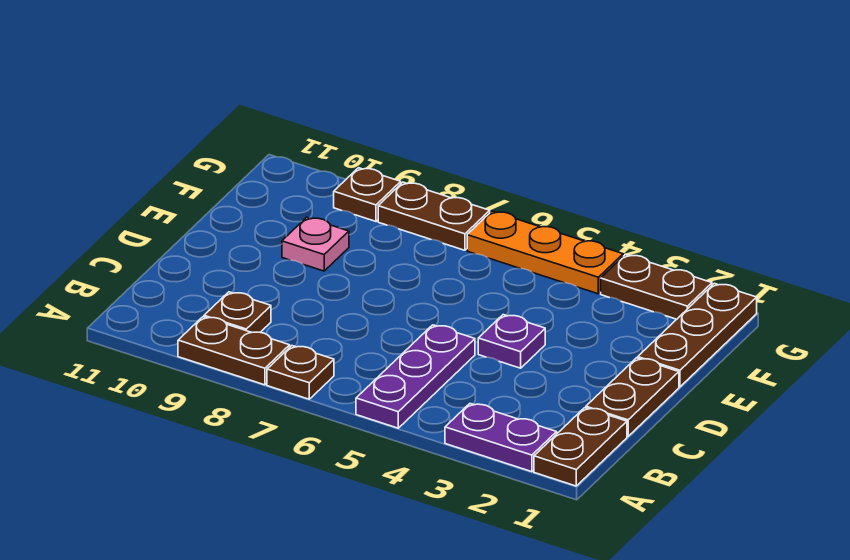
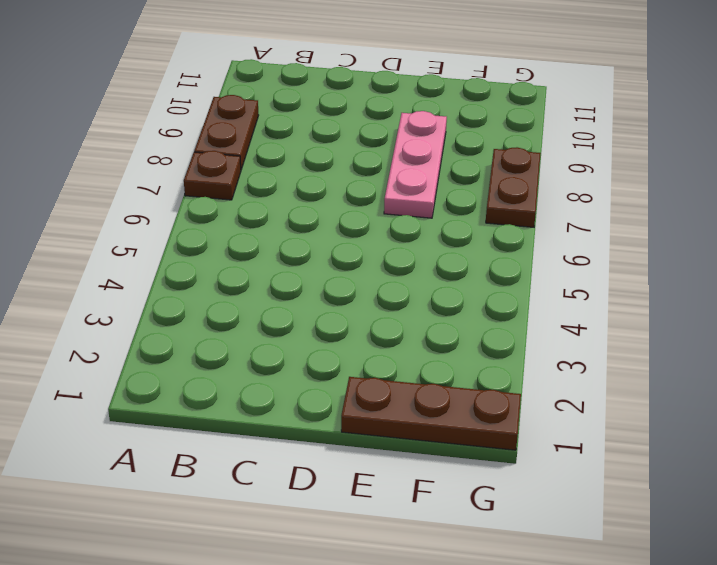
pink plate E7:E9 level 1 -> pink plate E9 level 1
none -> brown plate A1:B1 level 1
none -> purple plate A2:A3 level 1
none -> purple plate A5:C5 level 1

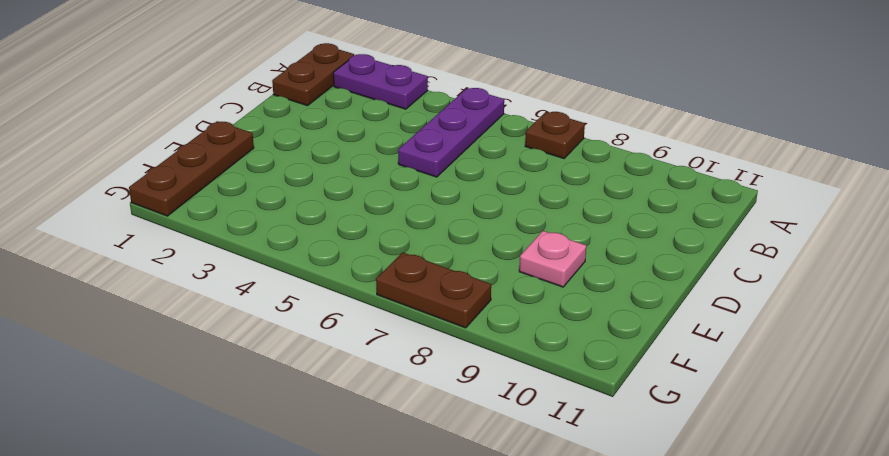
none -> brown plate A8:A9 level 1
none -> brown plate B9 level 1
none -> brown plate C1:D1 level 1

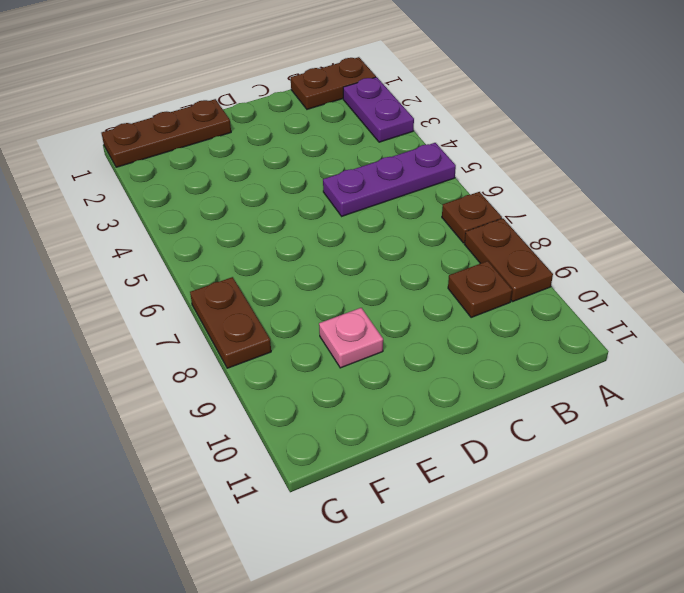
none -> brown plate C1:D1 level 1
none -> purple plate D4 level 1
none -> brown plate G2:G3 level 1

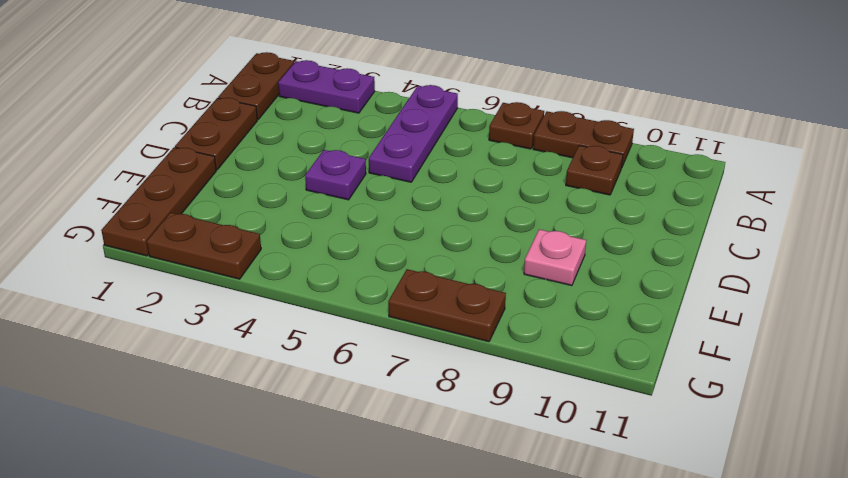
none -> orange plate G4:G6 level 1
none -> brown plate G9 level 1

